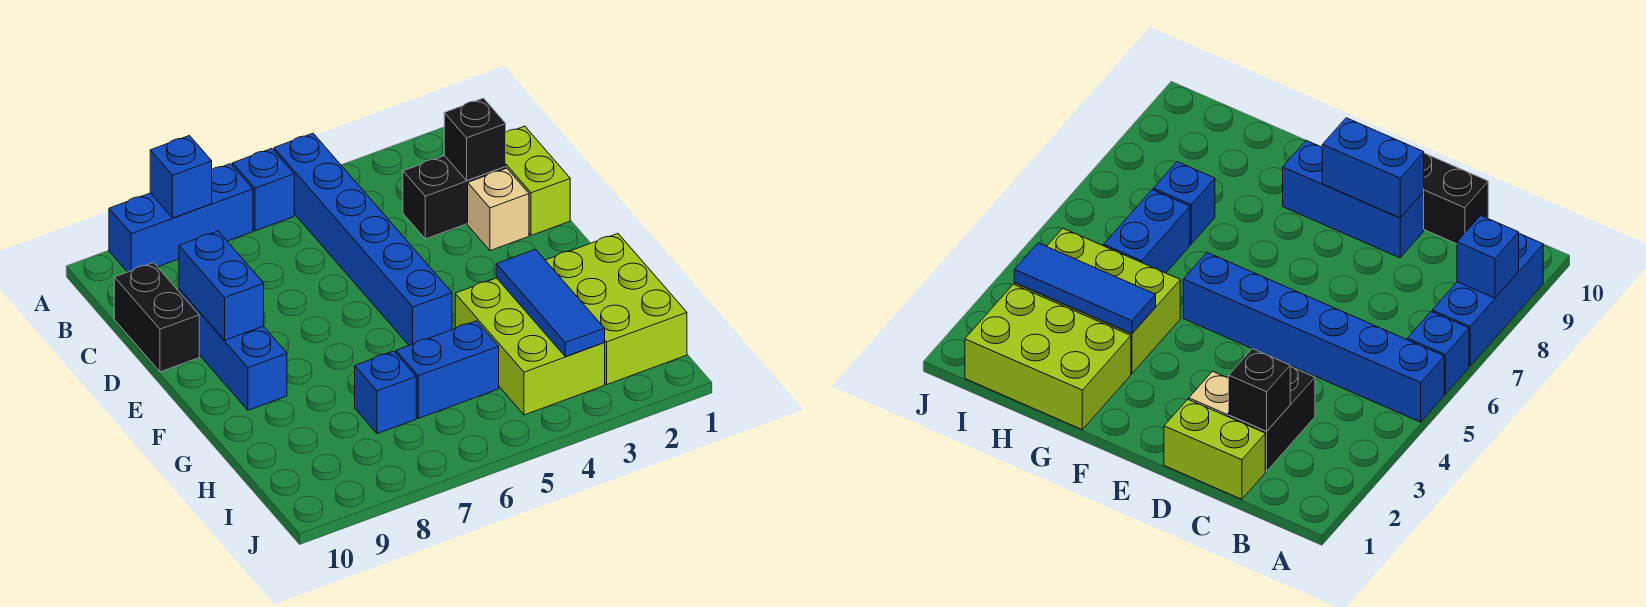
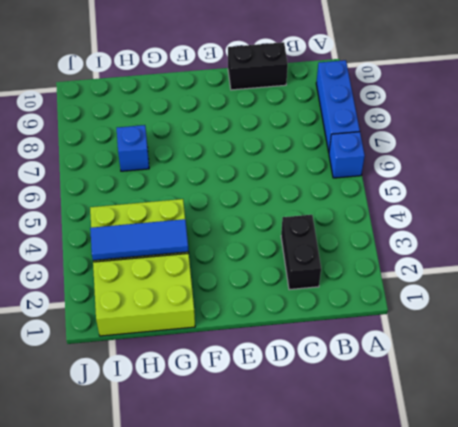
none -> blue brick A5:F5 level 1
none -> lime brick C1:D1 level 1
none -> tan brick D2 level 1

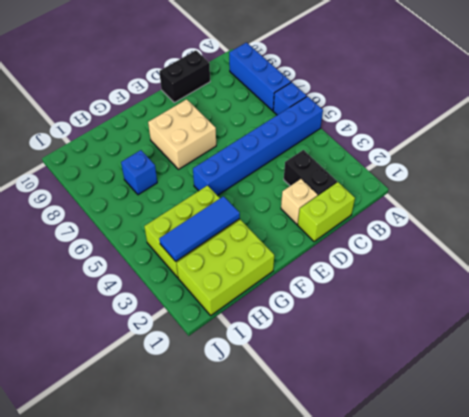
tan brick E7:F8 level 1 -> none
none -> blue brick D9:F9 level 1
none -> blue brick H5:H6 level 1
none -> blue brick A8 level 2

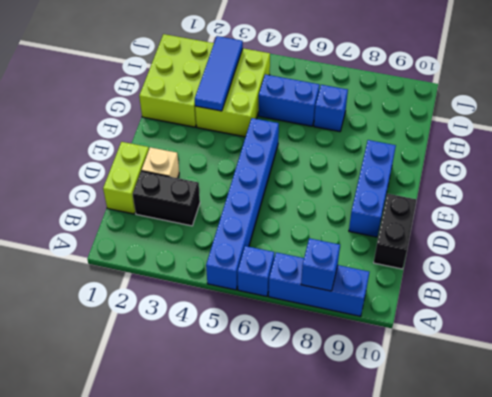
none -> black brick C2 level 2
none -> blue brick D9:E9 level 2

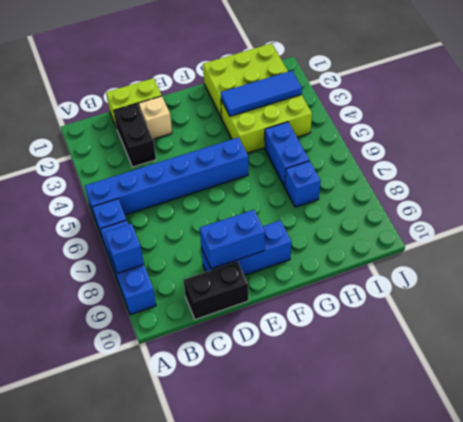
none -> black brick C2 level 2

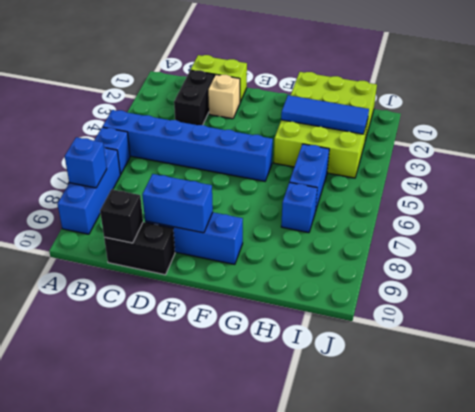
black brick C10 level 2 -> black brick C2 level 2

